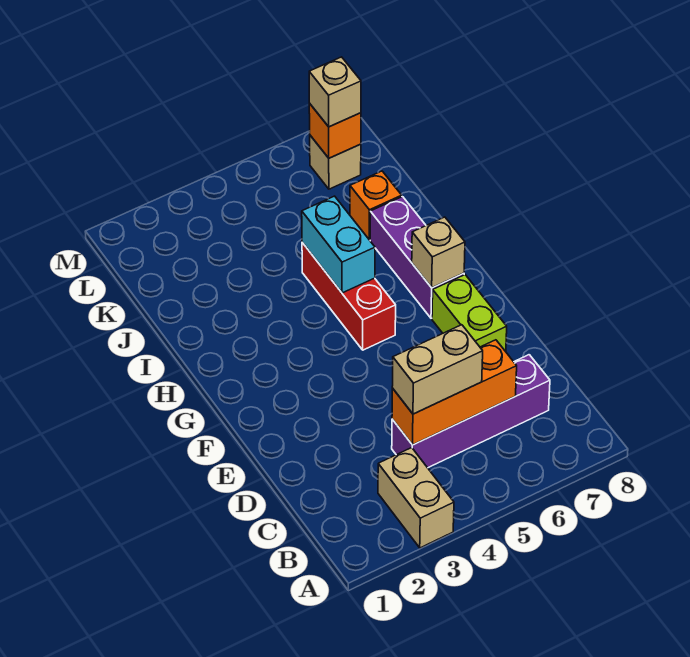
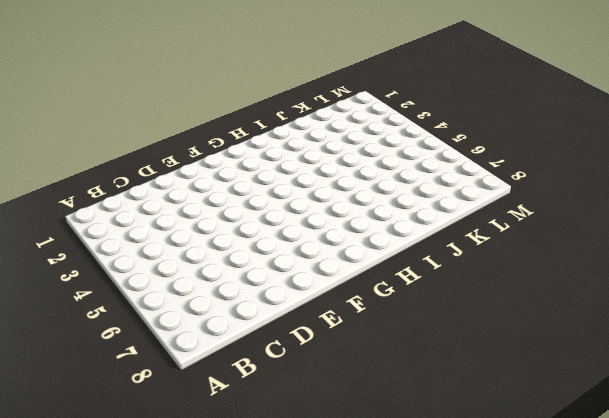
none -> tan brick A3:B3 level 1
none -> purple brick C4:C7 level 1
none -> lime brick E7:F7 level 1

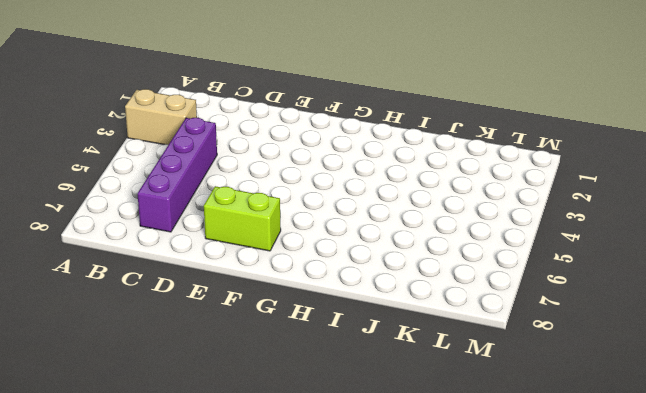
none -> red brick G5:I5 level 1
none -> purple brick G7:I7 level 1
none -> orange brick J7 level 1

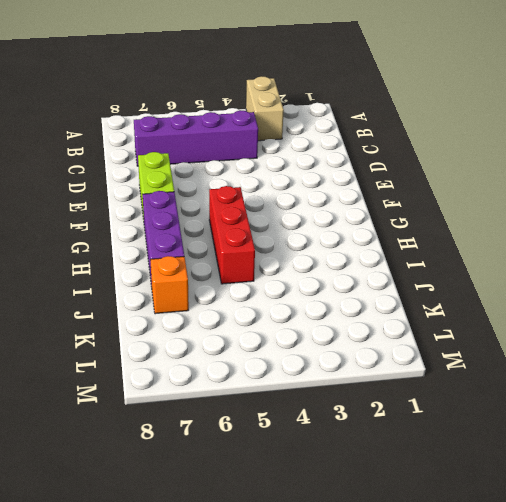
none -> tan brick L7 level 1
none -> orange brick C4:C6 level 2
none -> tan brick G7 level 2

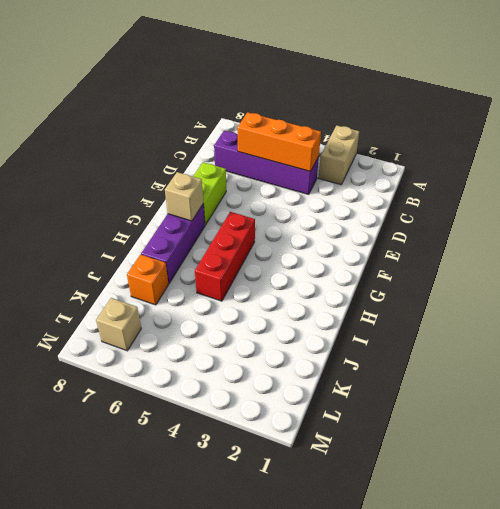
none -> cyan brick H5:I5 level 2
none -> orange brick L7 level 2
none -> tan brick C4:C5 level 3

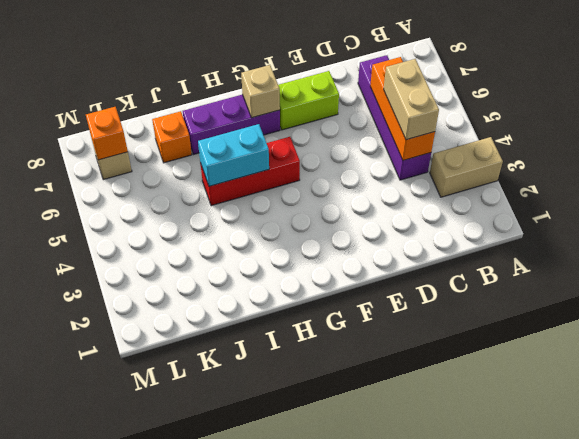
none -> tan brick L7 level 3

